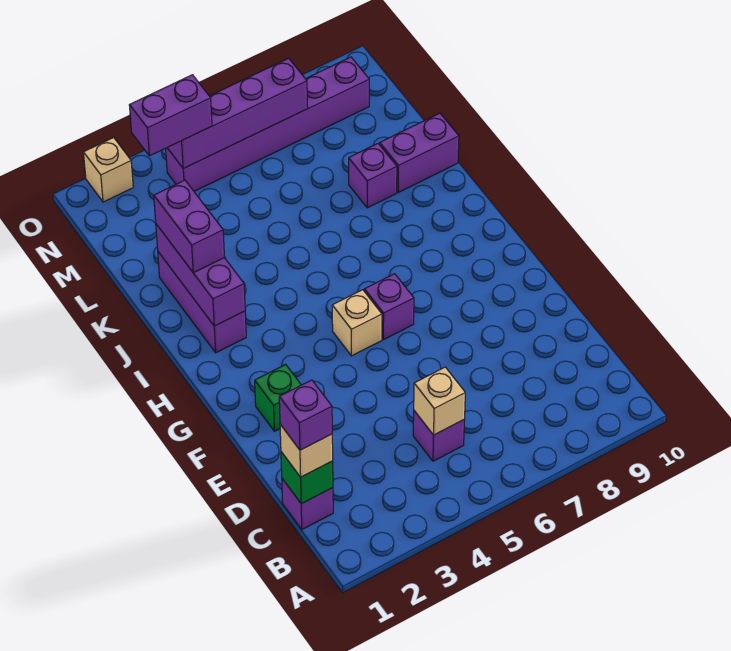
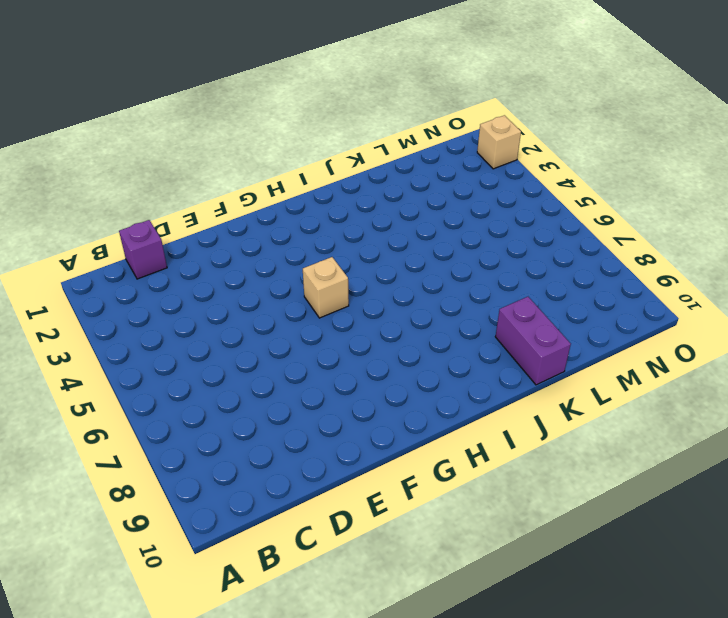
none -> purple brick C5 level 1
none -> green brick F2 level 1
none -> purple brick G6 level 1

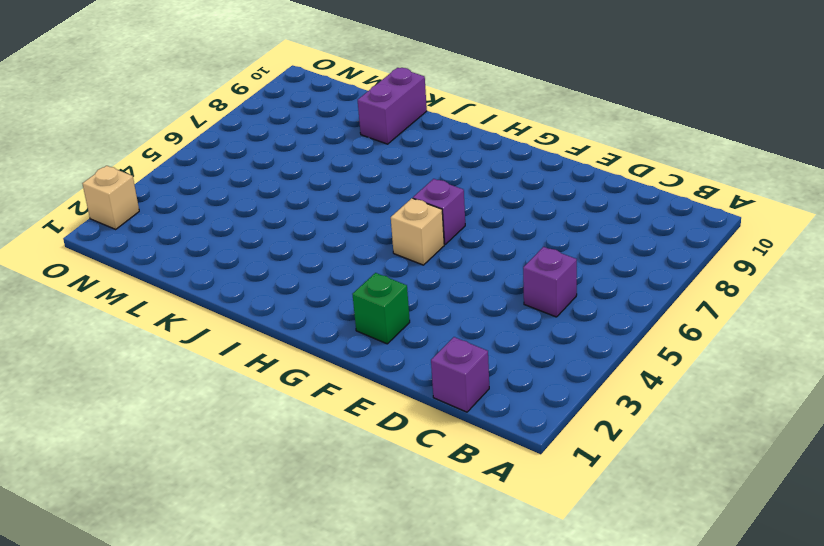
none -> purple brick I2:K2 level 1
none -> purple brick K8 level 1
none -> purple brick N4:N9 level 1

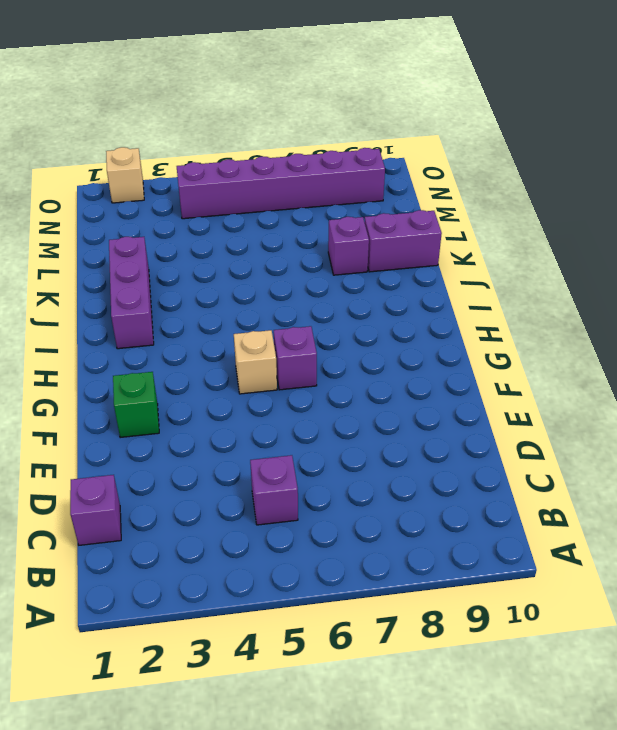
none -> green brick C1 level 2
none -> tan brick C5 level 2
none -> purple brick I2:K2 level 2

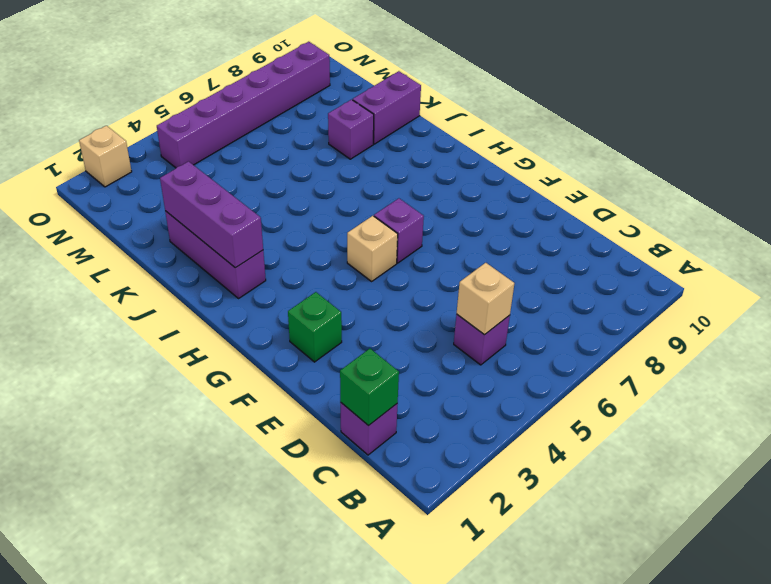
none -> purple brick N4:N7 level 2
none -> tan brick C1 level 3
none -> purple brick J2:K2 level 3

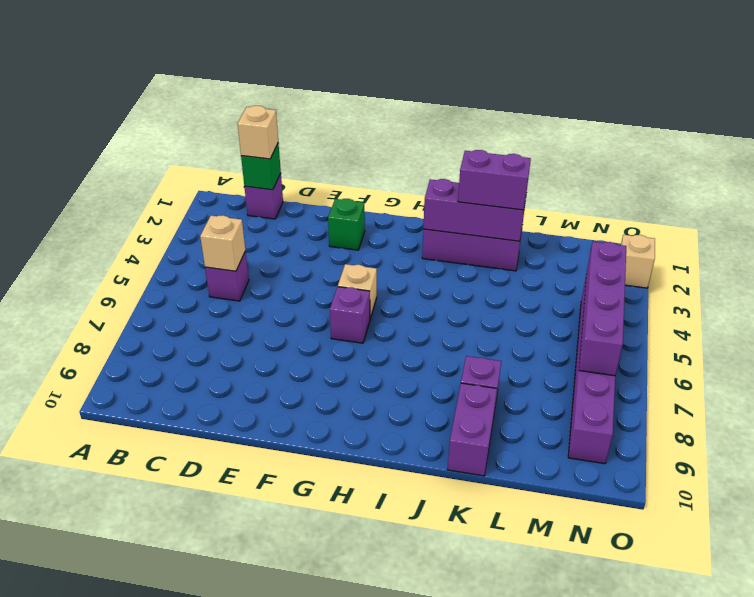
none -> purple brick N3:N4 level 3
none -> purple brick C1 level 4

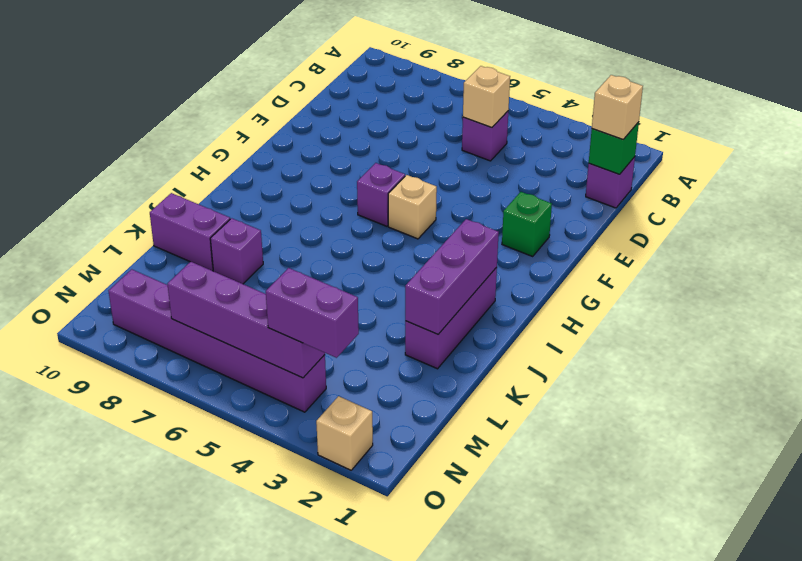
none -> purple brick J2:K2 level 3
none -> purple brick C1 level 4

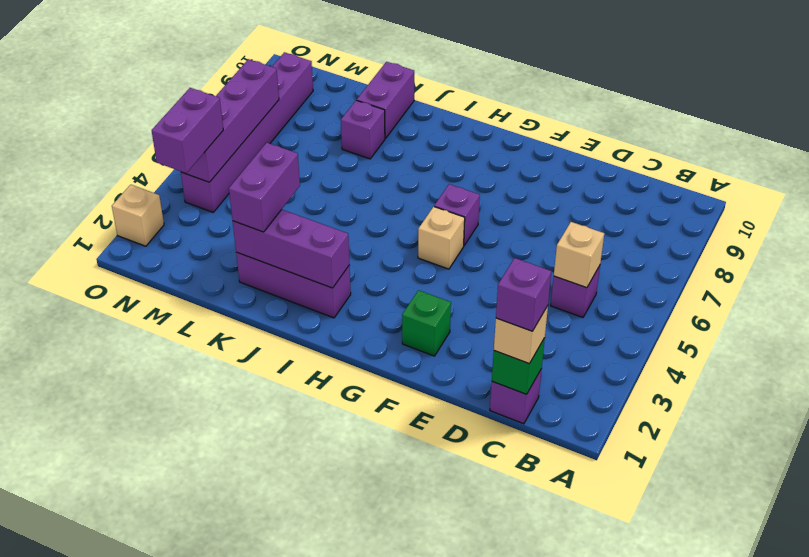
purple brick K2:K3 level 3 -> purple brick J2:K2 level 3

